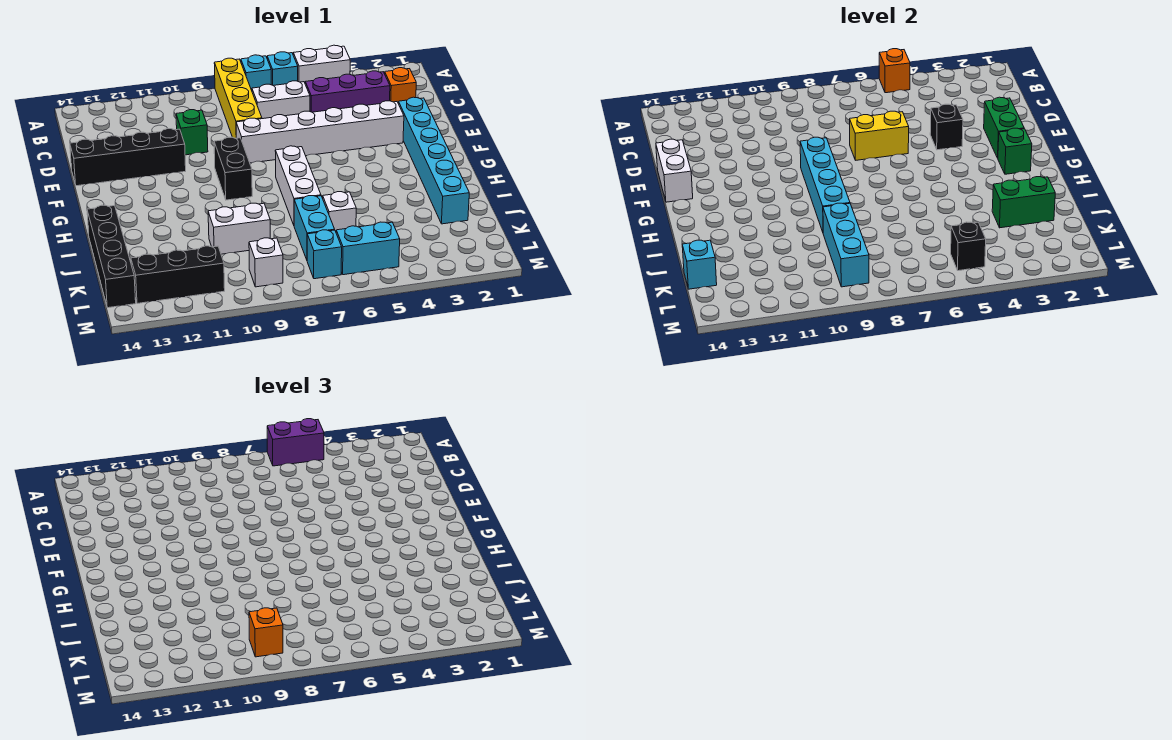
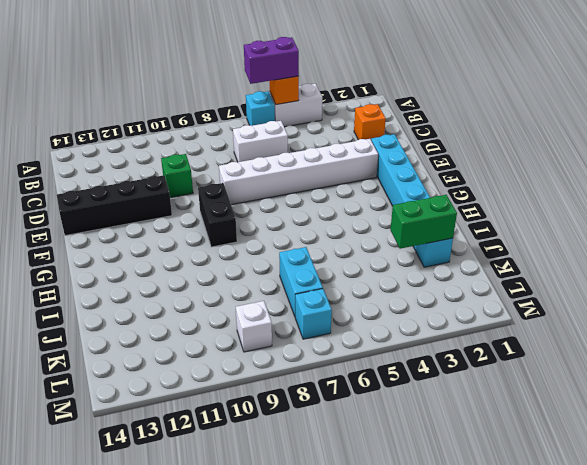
none -> cyan brick A7 level 1
none -> yellow brick A8:D8 level 1
none -> purple brick C3:C5 level 1
none -> white brick G7:I7 level 1

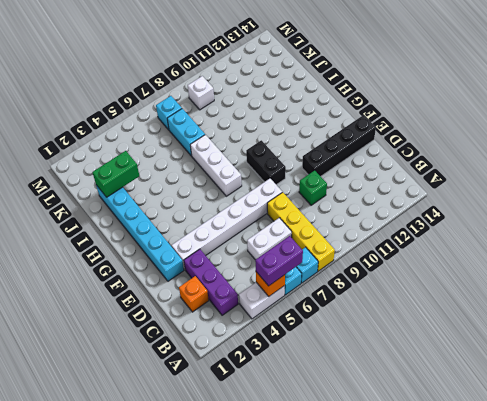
purple brick B3:D3 level 1 -> purple brick C3:C5 level 1
none -> black brick I14:L14 level 1
none -> white brick J6 level 1
none -> white brick J9:J10 level 1
none -> cyan brick L5:L6 level 1

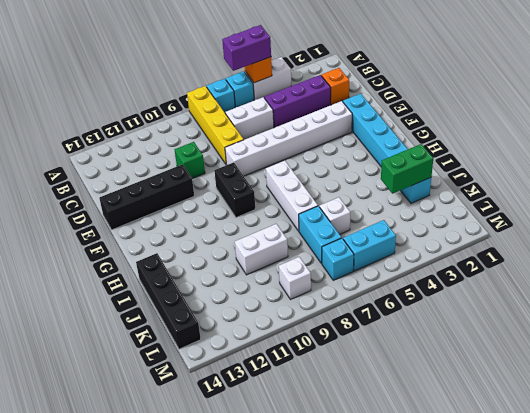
none -> black brick L11:L13 level 1
none -> green brick E2:F2 level 2
none -> black brick E4 level 2
none -> yellow brick E6:E7 level 2

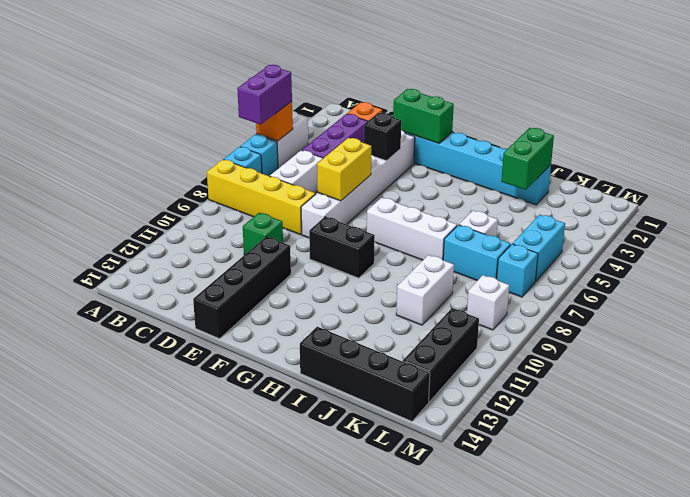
none -> white brick E14:F14 level 2
none -> cyan brick F9:I9 level 2
none -> green brick G2 level 2
none -> cyan brick J9:L9 level 2

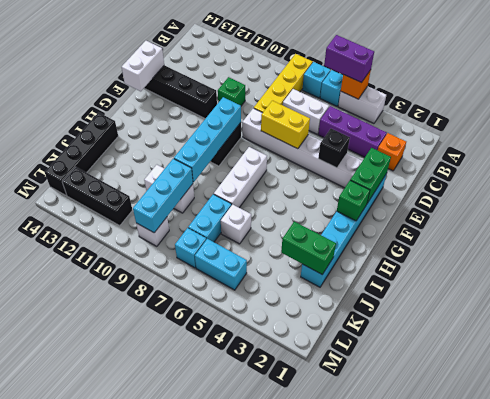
none -> cyan brick K14 level 2
none -> black brick L5 level 2
none -> orange brick L9 level 3

